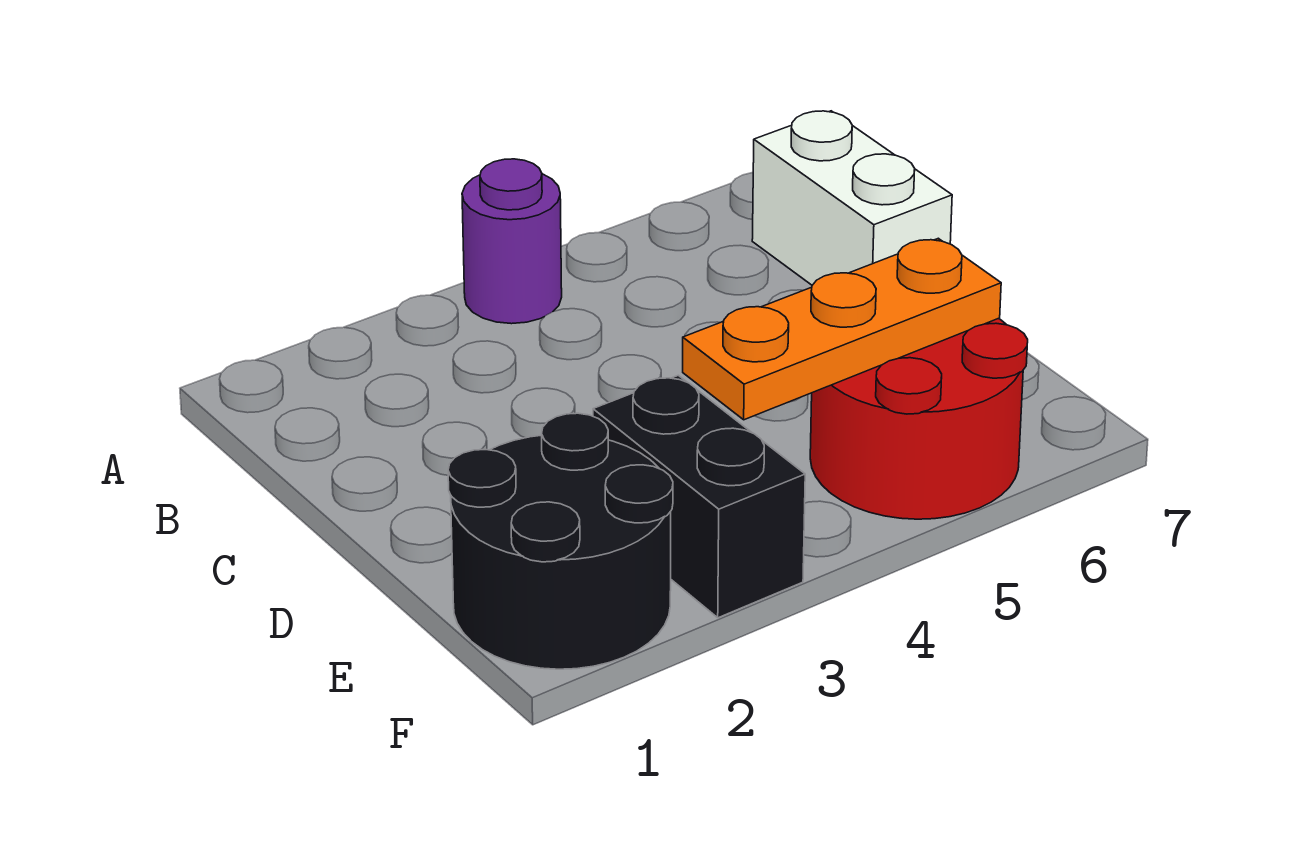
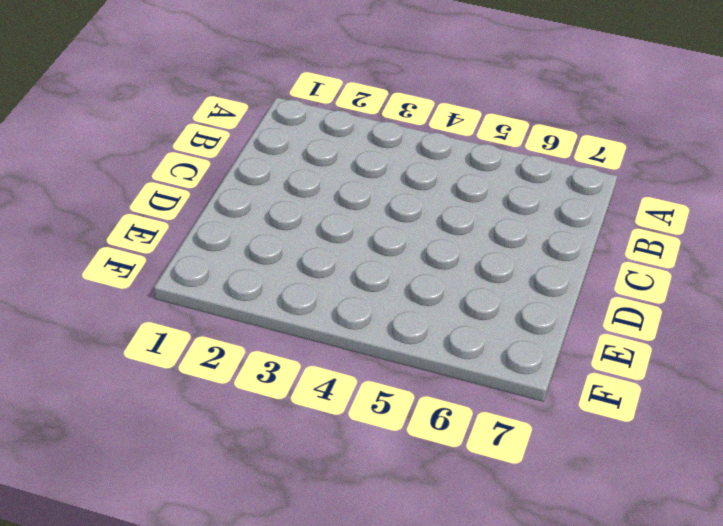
none -> purple round brick A4 level 1
none -> white brick B7:C7 level 1

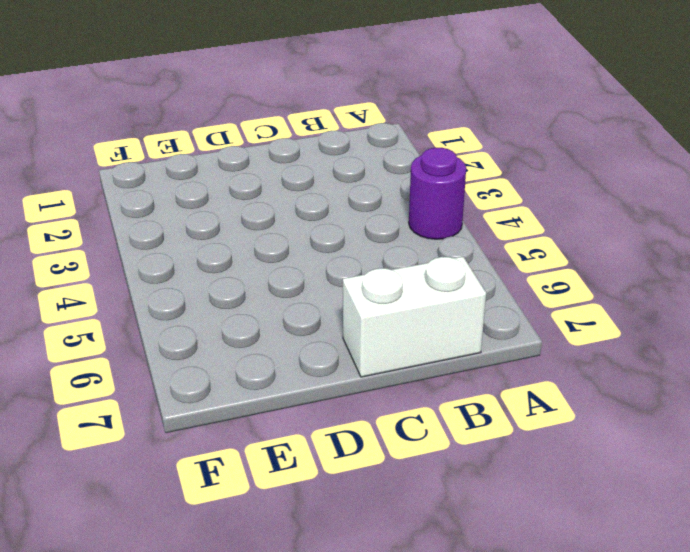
none -> black round brick E1:F2 level 1
none -> black brick E3:F3 level 1

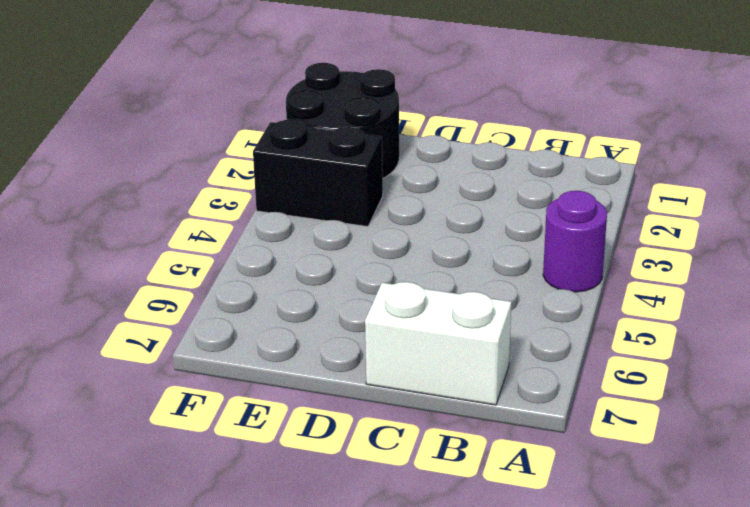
none -> red round brick E5:F6 level 1
none -> orange plate E4:E6 level 2

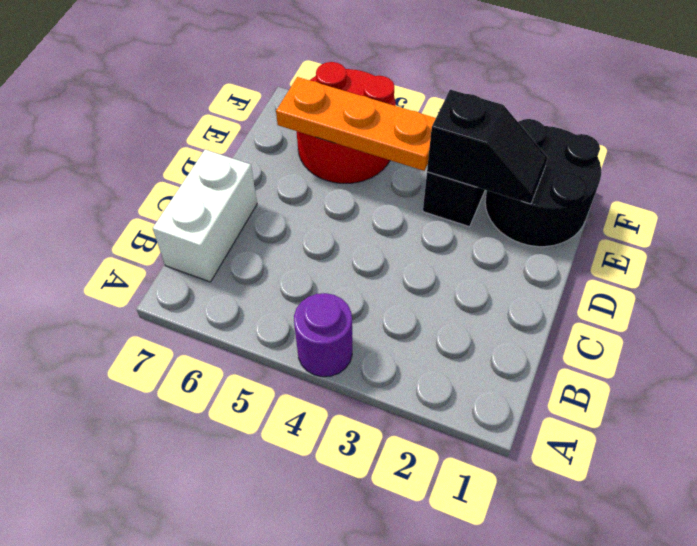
black slope E2:E3 level 2 top 3 -> none

